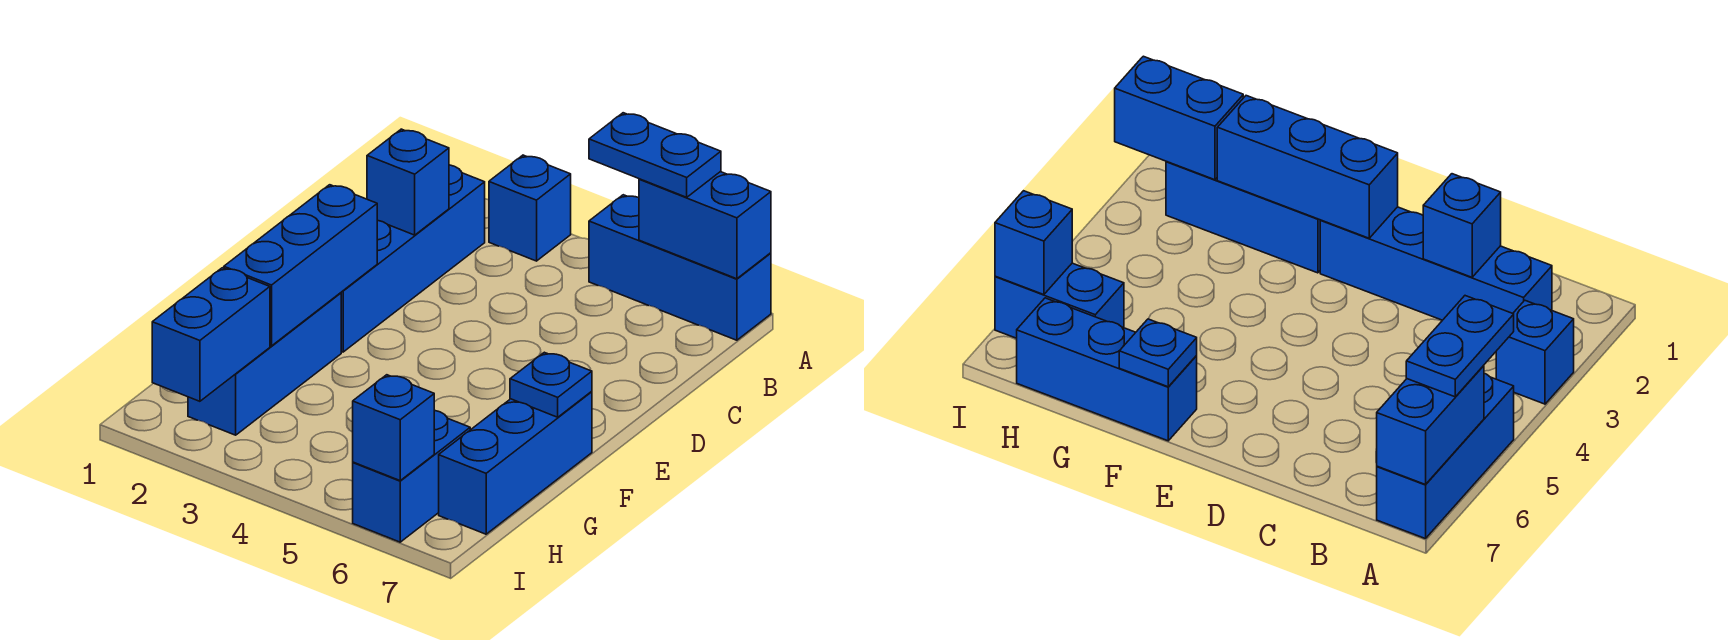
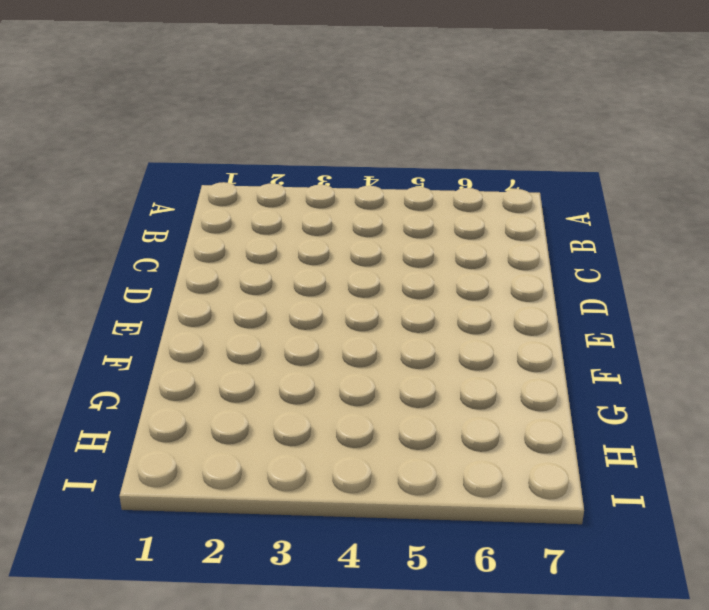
none -> blue brick A3 level 1
none -> blue brick A5:A7 level 1
none -> blue brick B2:E2 level 1

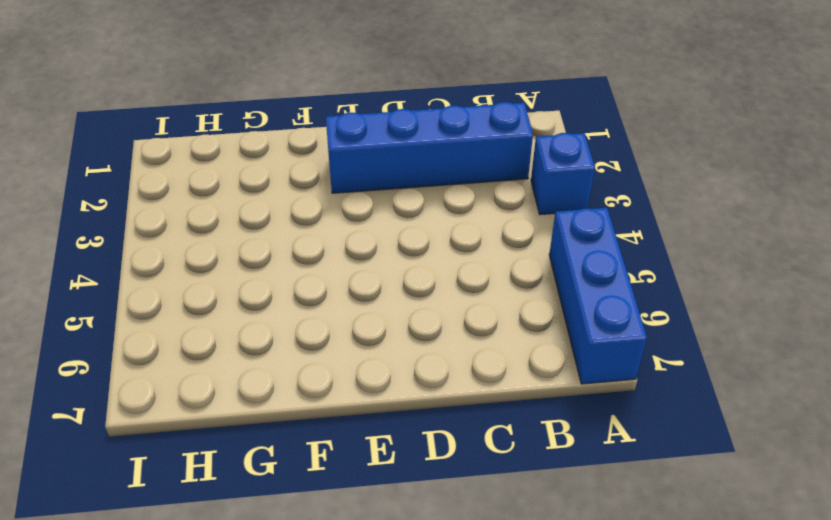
none -> blue brick F2:H2 level 1
none -> blue brick F7:H7 level 1
none -> blue brick H6:I6 level 1

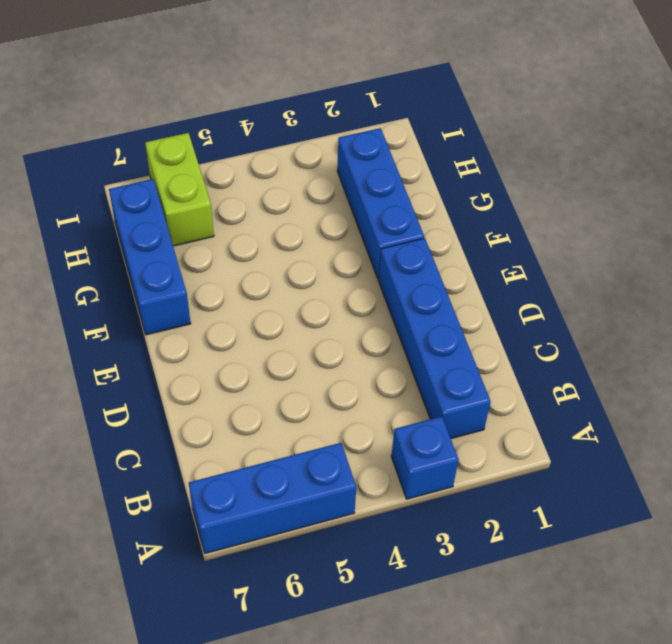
lime brick H6:I6 level 1 -> blue brick H6:I6 level 1
none -> blue brick A6:A7 level 2
none -> blue brick C2 level 2
none -> blue brick E2:G2 level 2

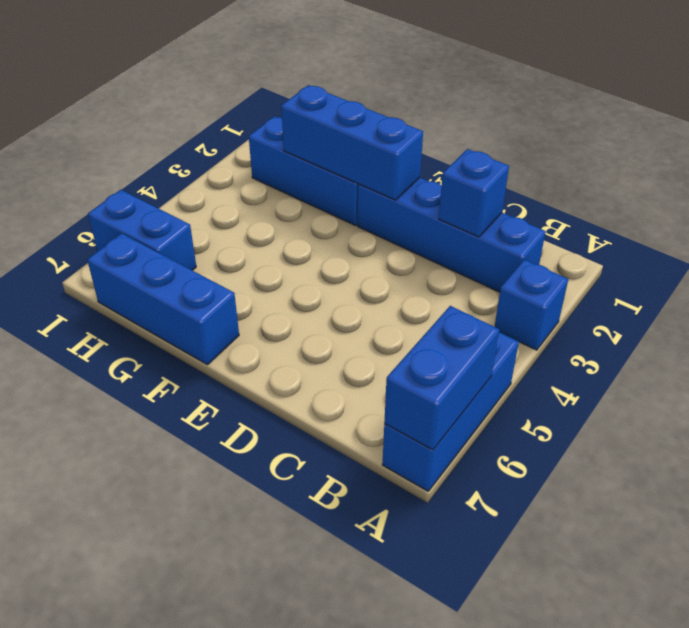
none -> blue plate F7 level 2
none -> blue brick H2:I2 level 2
none -> blue brick I6 level 2

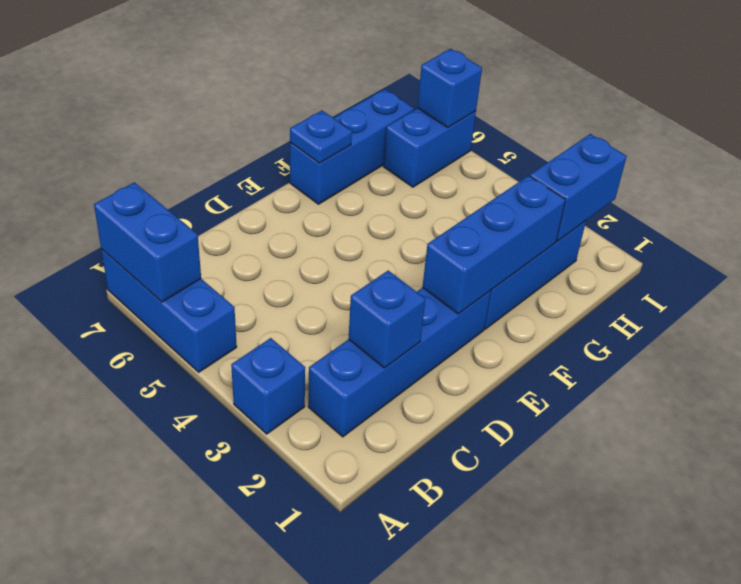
none -> blue plate A5:A6 level 3

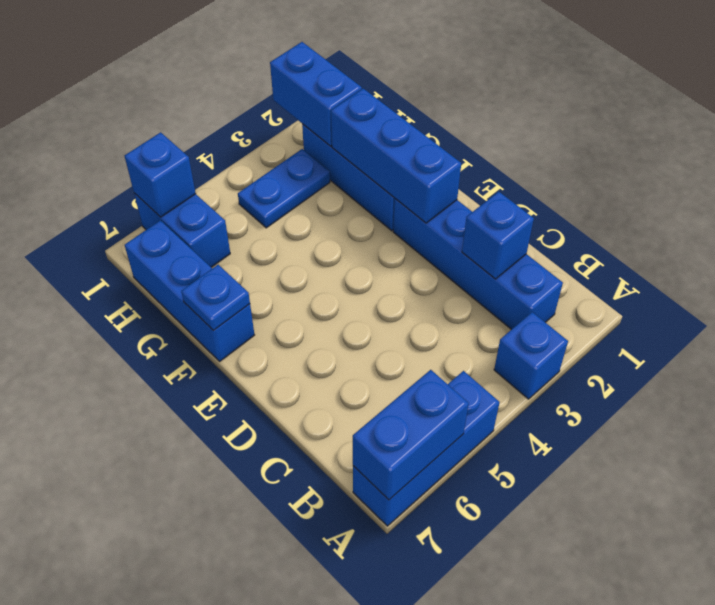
blue plate H3:H4 level 1 -> blue plate A5:A6 level 3

